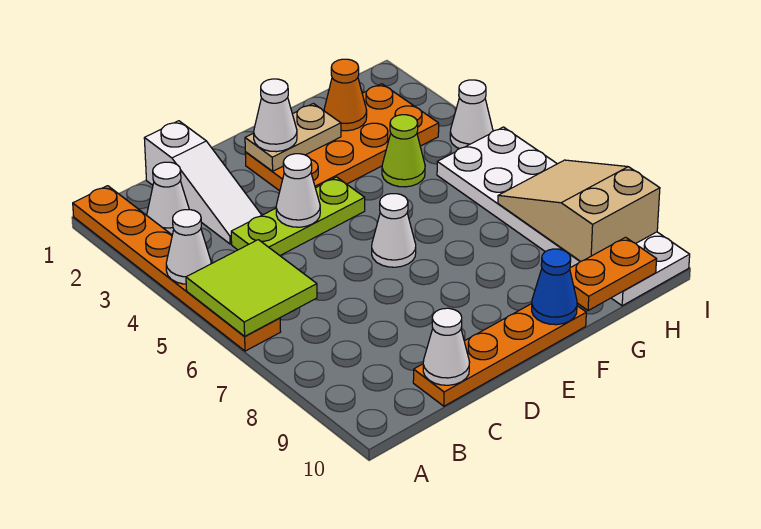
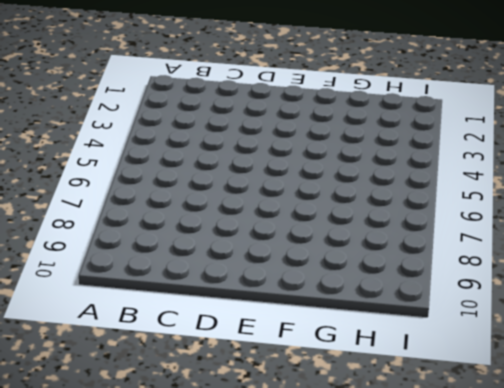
none -> orange plate A1:A6 level 1
none -> white cone B2 level 1
none -> white slope C1:C3 level 1 top 1

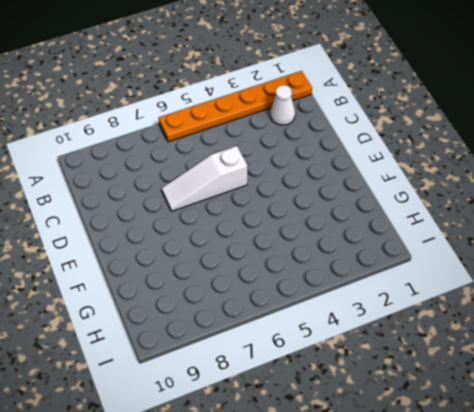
white slope D5:D7 level 1 top 5 -> white slope C1:C3 level 1 top 1
none -> lime plate C4:E4 level 1
none -> orange plate C10:F10 level 1
none -> orange plate E2:H3 level 1

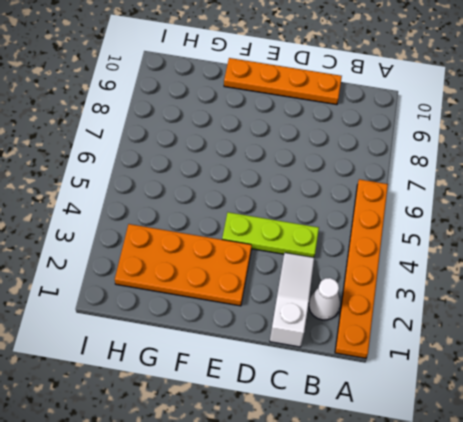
none -> white cone E6 level 1
none -> lime cone G4 level 1
none -> white plate H5:I10 level 1

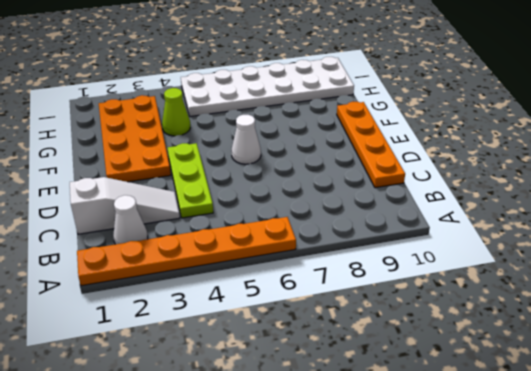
none -> white cone I4 level 1
none -> white cone A4 level 2
none -> lime tile A5:B6 level 2

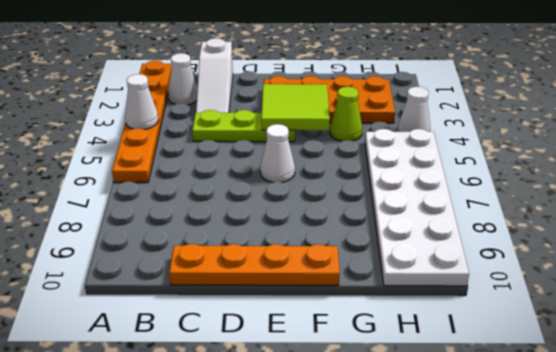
lime tile E3:F4 level 2 -> lime tile A5:B6 level 2
none -> white cone C10 level 2
none -> white cone D4 level 2
none -> tan plate E2:F2 level 2

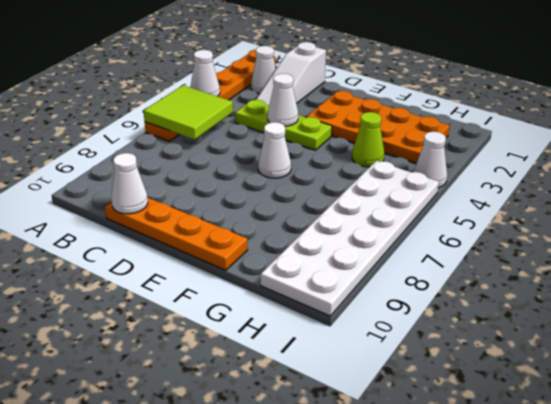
none -> tan plate E2:F2 level 2
none -> blue cone F10 level 2
none -> orange cone G2 level 2

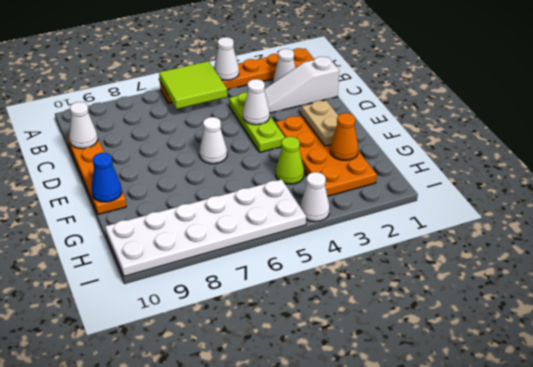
none -> orange plate G10:H10 level 2
none -> tan slope H7:I9 level 2 top 9
none -> white cone E2 level 3

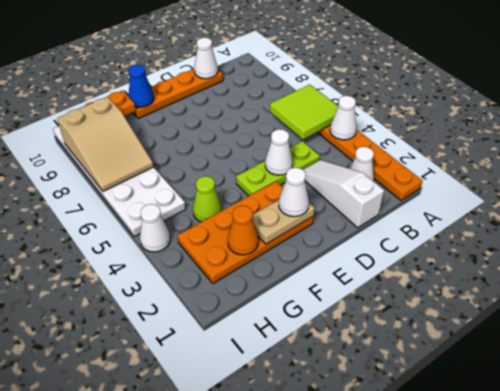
none -> white cone E6 level 1

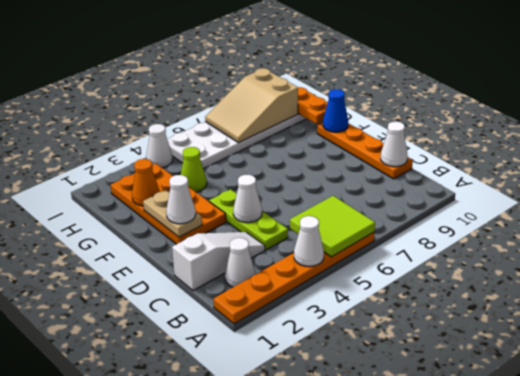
none -> white cone E6 level 1

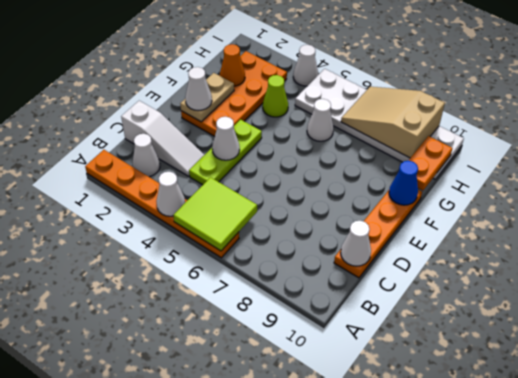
white cone G6 level 1 -> white cone E6 level 1

